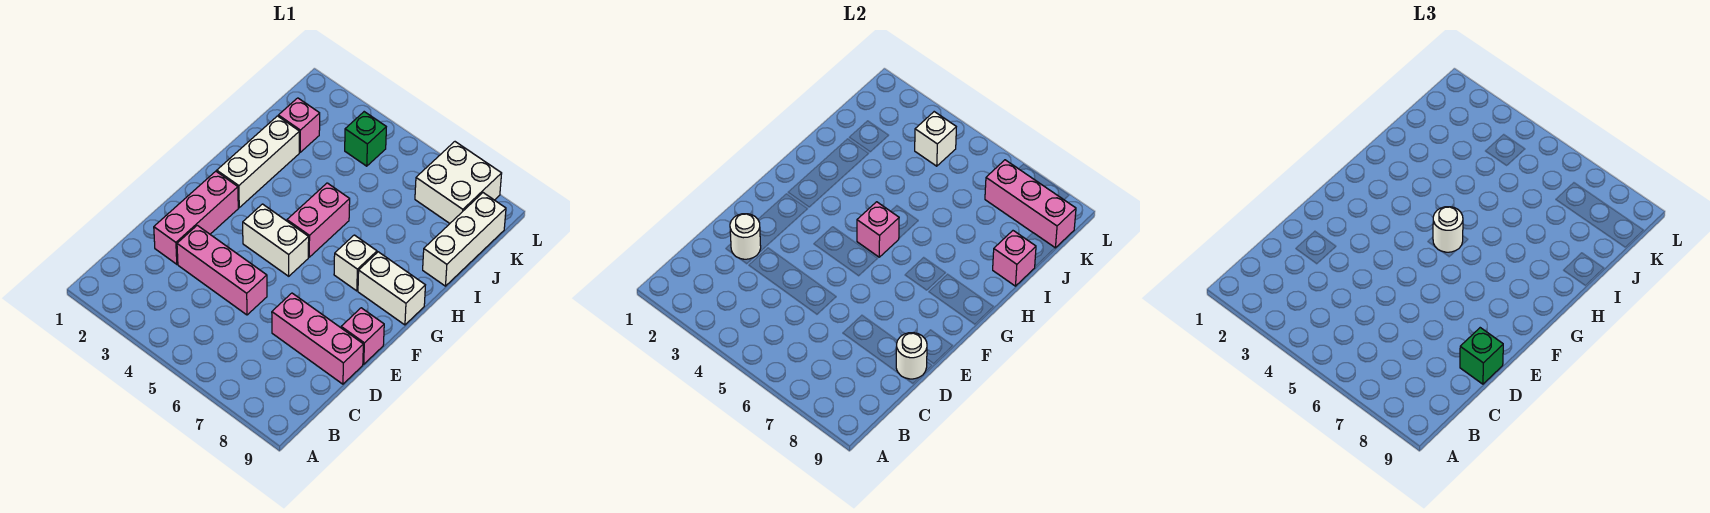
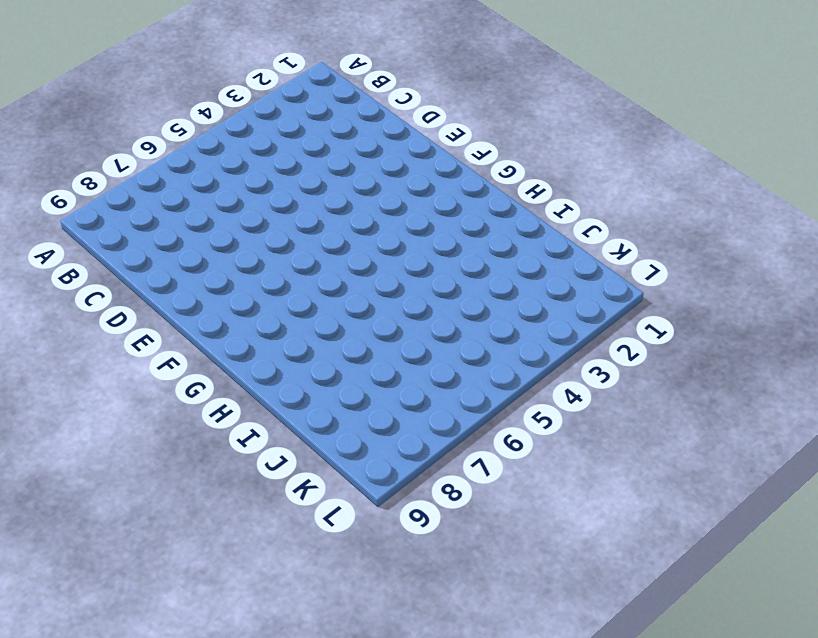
none -> pink brick D2:F2 level 1
none -> pink brick D3:D5 level 1
none -> pink brick D7:D9 level 1

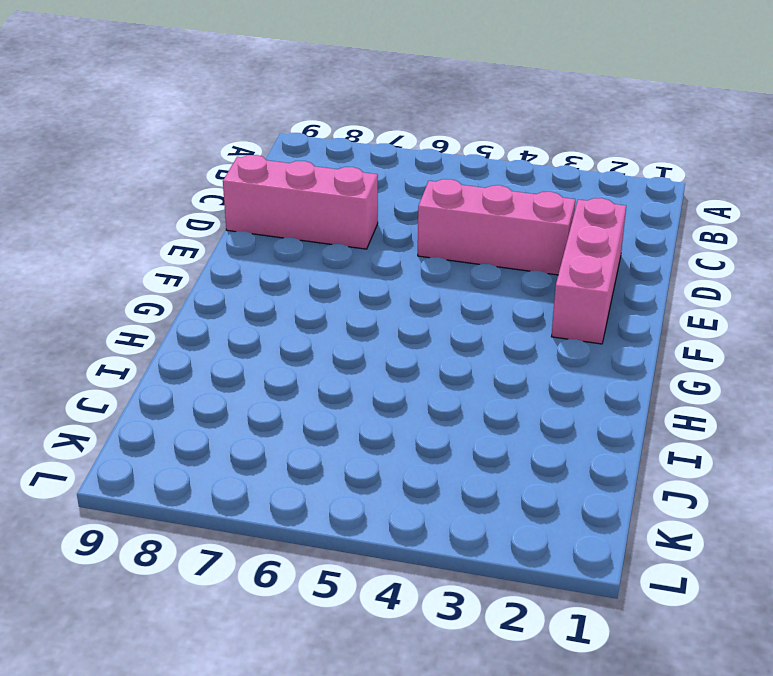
none -> pink brick E9 level 1
none -> white brick F4:F5 level 1
none -> white brick G2:I2 level 1

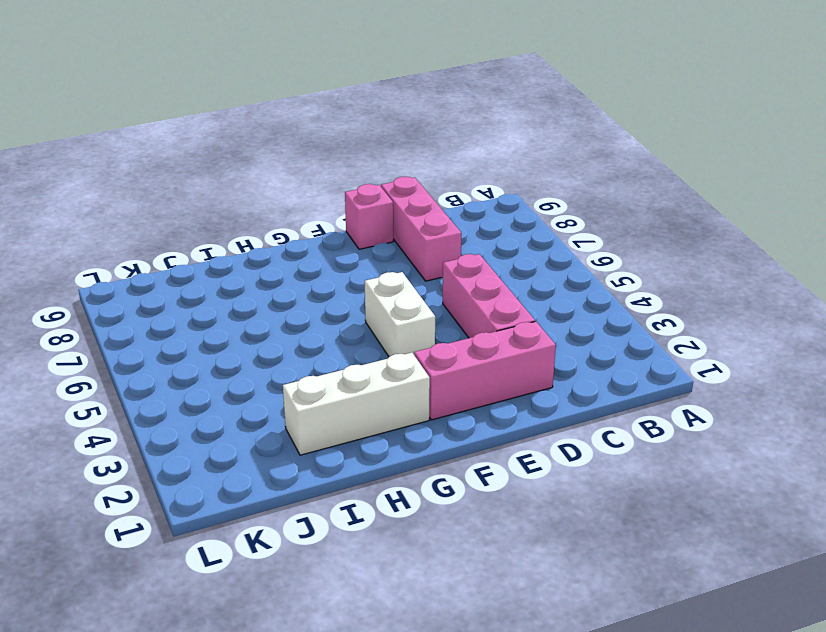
none -> pink brick G5:H5 level 1
none -> white brick G7 level 1
none -> white brick G8:G9 level 1

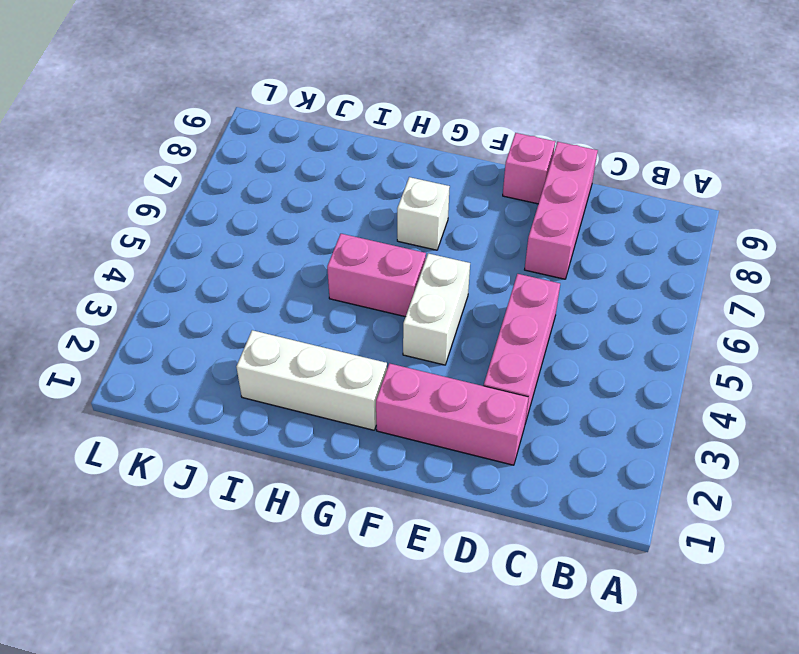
none -> white brick G8:G9 level 1
none -> white brick I9:K9 level 1
none -> pink brick J2 level 1

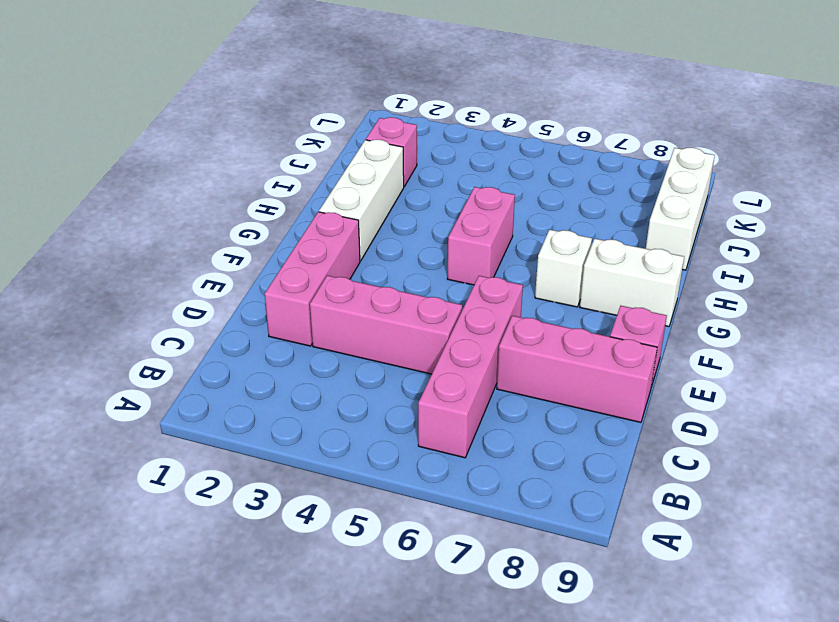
pink brick B6:E6 level 1 -> none
none -> white brick F4:F5 level 1
none -> green brick K4 level 1
none -> white brick K7:L8 level 1

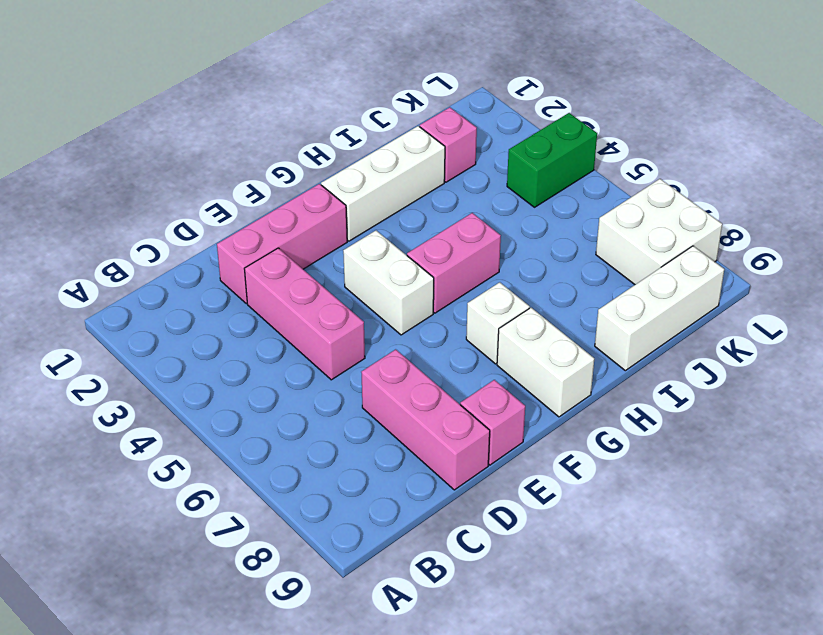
green brick K4:L4 level 1 -> green brick K4 level 1
none -> white round brick D2 level 2
none -> white round brick D9 level 2
none -> pink brick G5 level 2

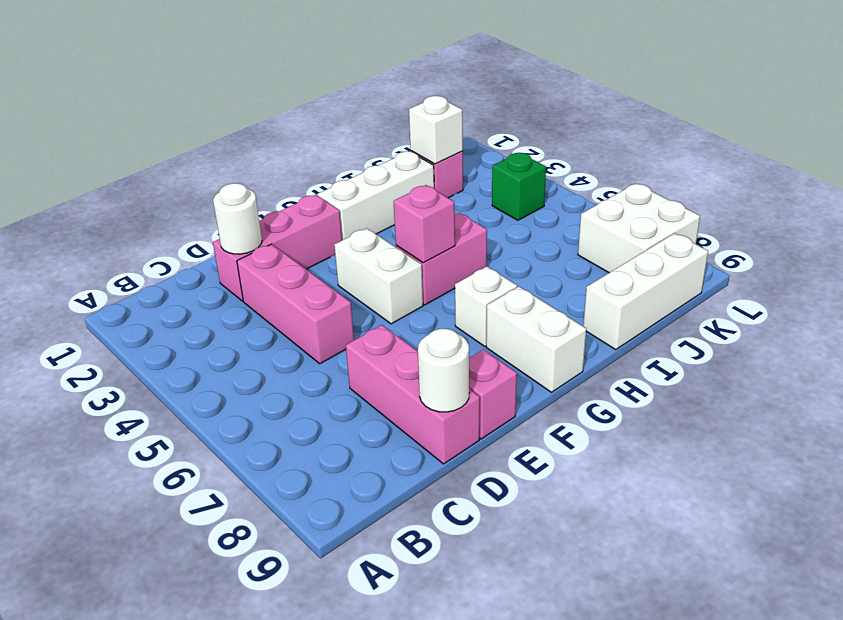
white brick J2 level 2 -> white brick K4 level 2
none -> pink brick I9 level 2
none -> pink brick K7:K9 level 2
none -> green brick D9 level 3

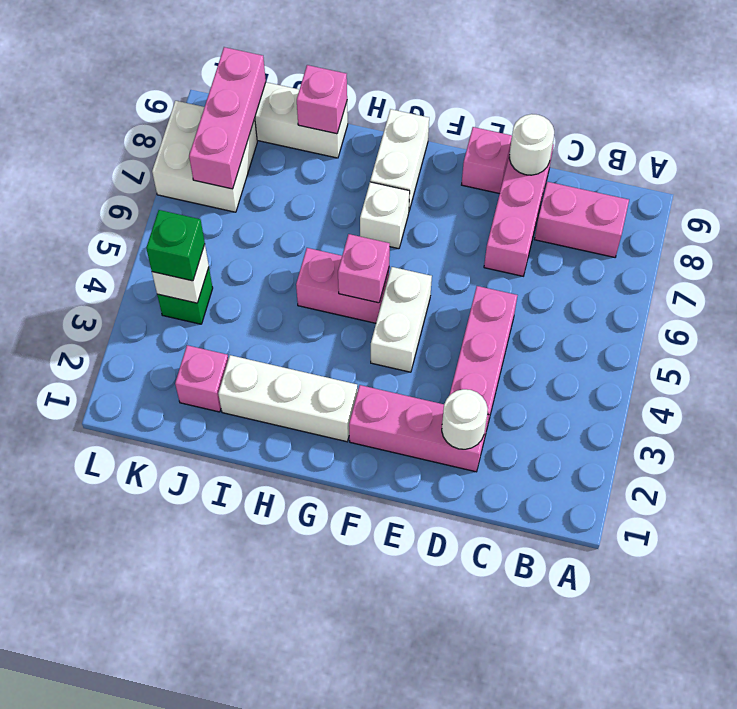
pink brick B8:C8 level 1 -> none
green brick K4 level 3 -> green brick D9 level 3
none -> white round brick G5 level 3

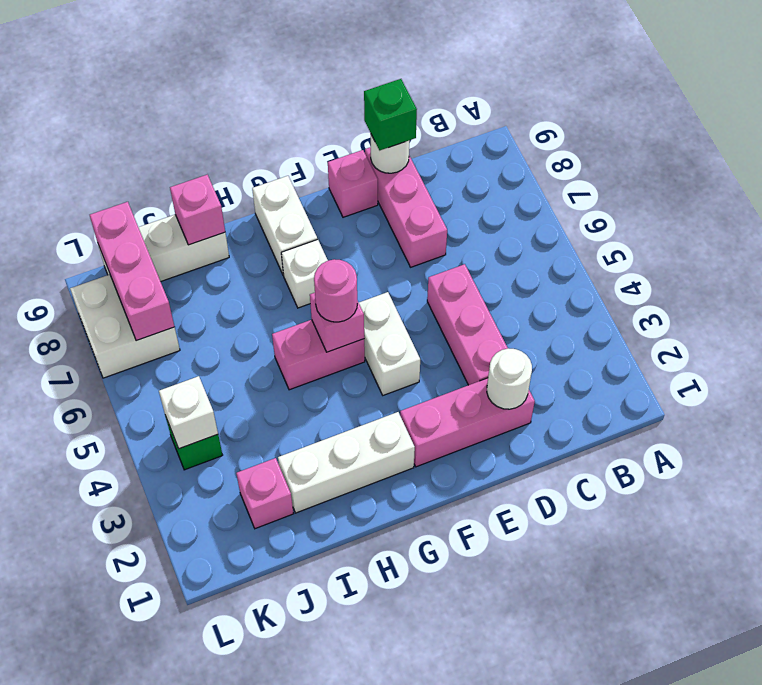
pink round brick G5 level 3 -> white round brick G5 level 3

